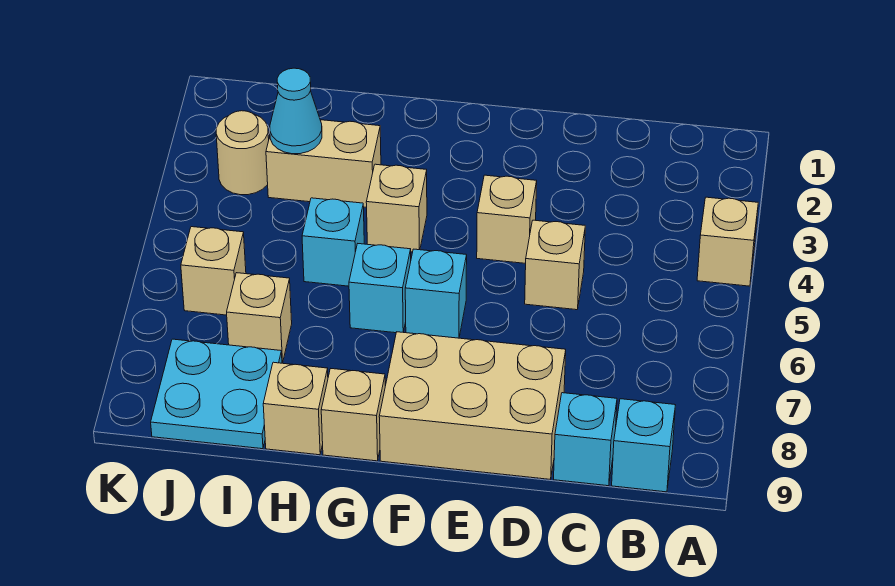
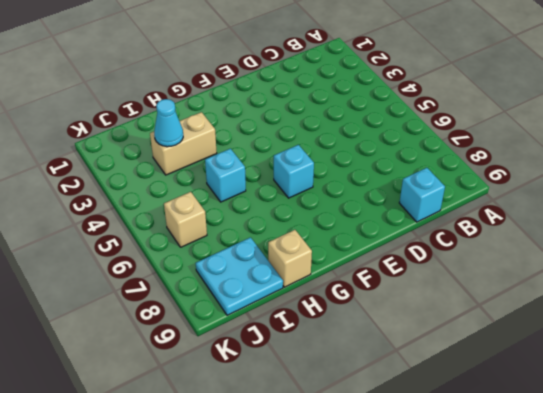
none -> tan brick A4 level 1
none -> cyan brick B9 level 1
none -> tan brick D5 level 1

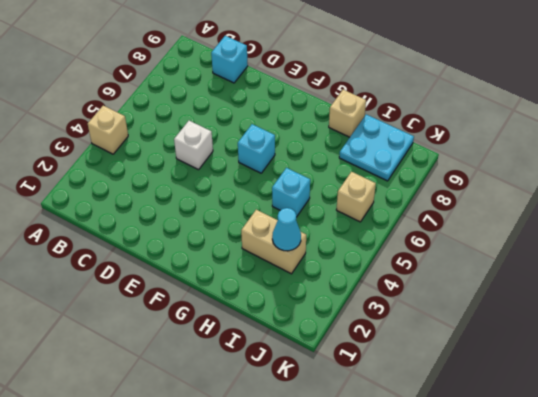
white brick D5 level 1 -> tan brick D5 level 1
none -> cyan brick B9 level 1
none -> tan brick D8:F9 level 1
none -> tan brick E4 level 1

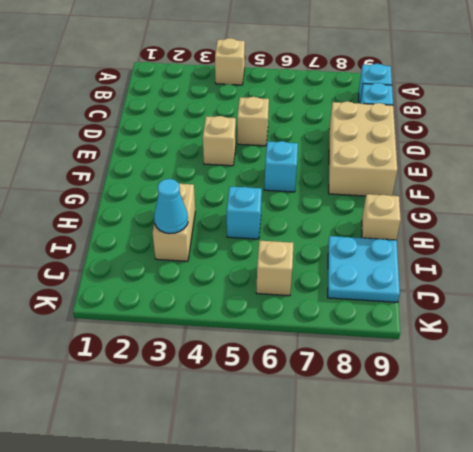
none -> tan brick G4 level 1
none -> cyan brick G6 level 1
none -> tan brick G9 level 1

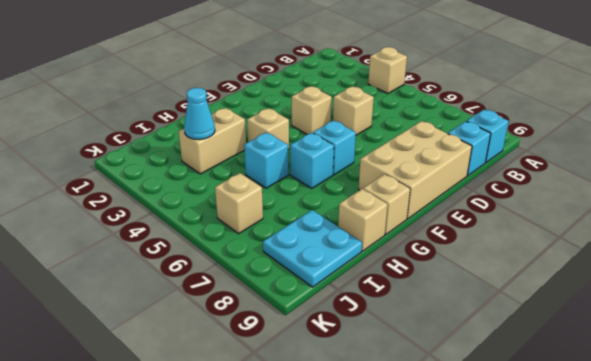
none -> tan brick I7 level 1
none -> tan round brick J3 level 1

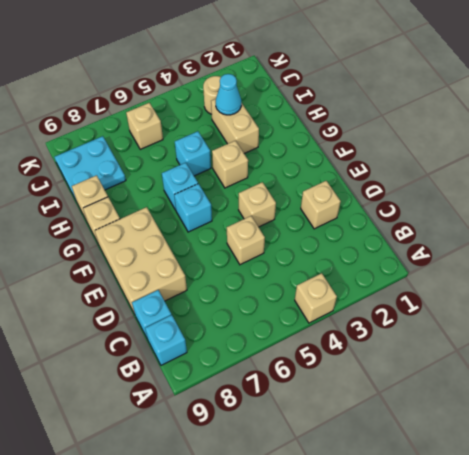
tan brick D2 level 1 -> tan brick I7 level 1

